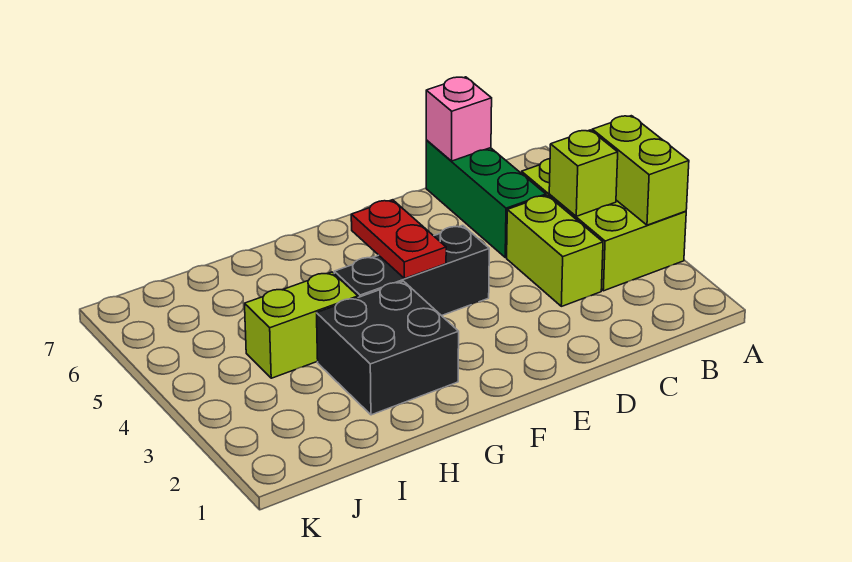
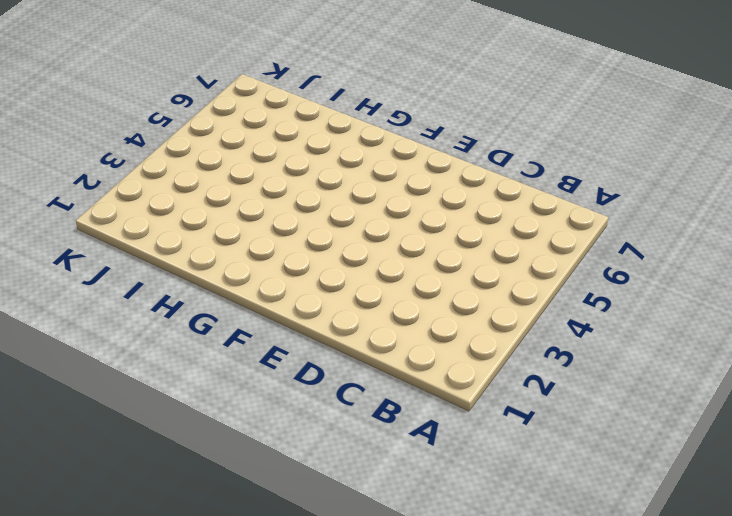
none -> lime brick A3:B5 level 1
none -> lime brick C3:C4 level 1

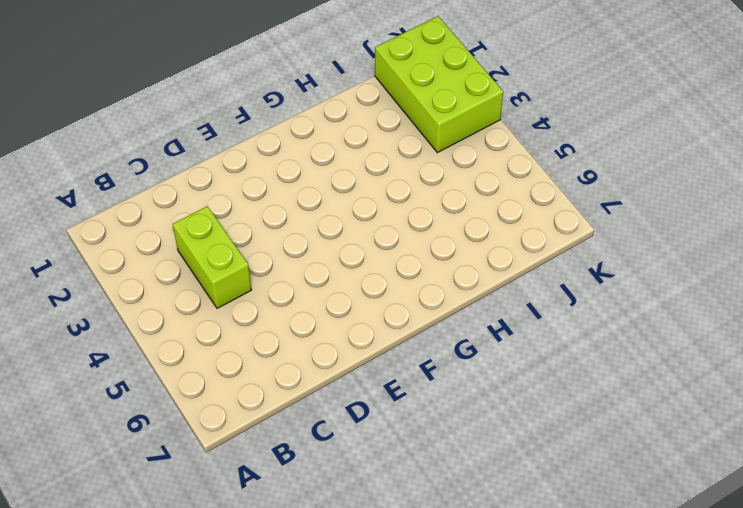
lime brick J1:K3 level 1 -> lime brick A3:B5 level 1
none -> green brick C5:C7 level 1
none -> black brick E4:G4 level 1

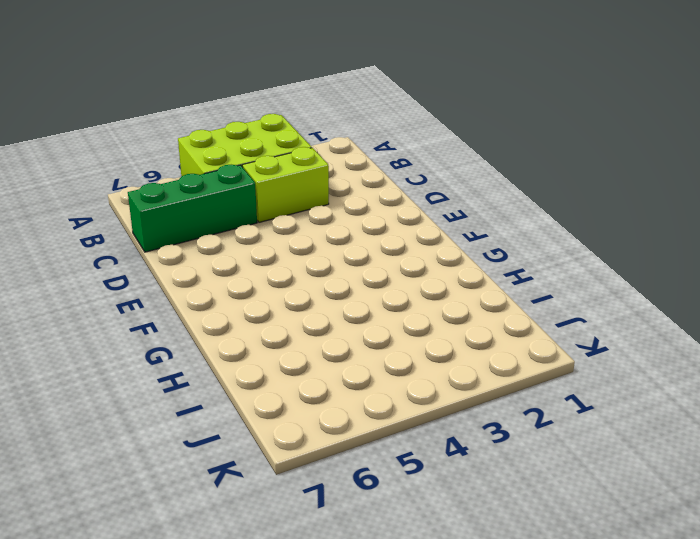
none -> black brick E4:G4 level 1
none -> black brick G2:H3 level 1

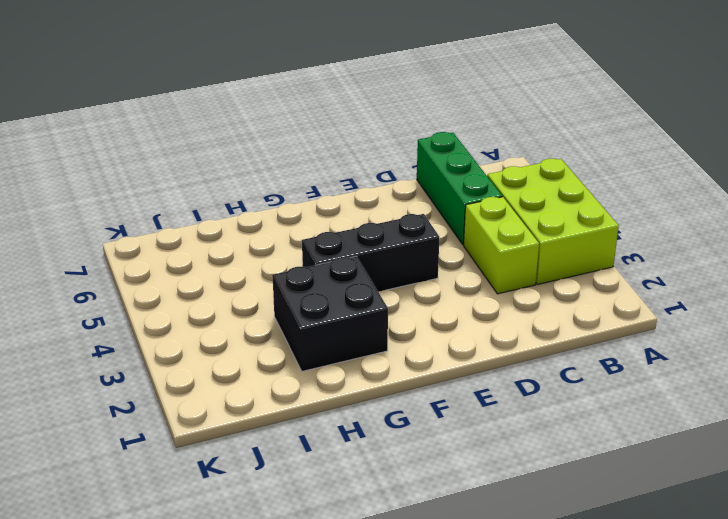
none -> lime brick H4:I4 level 1
none -> lime brick A3:A4 level 2

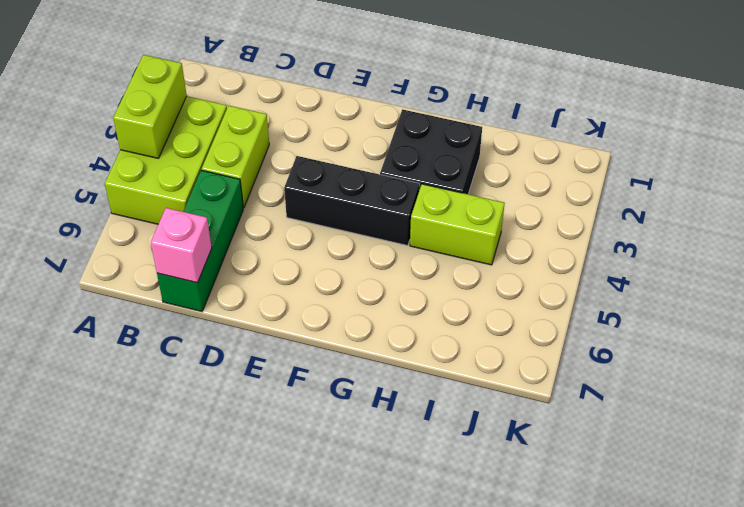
none -> lime brick B4 level 2
none -> red plate F4:F5 level 2

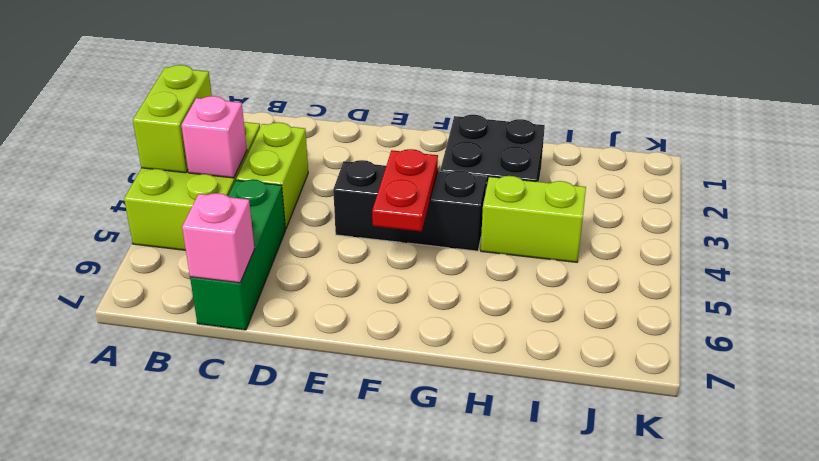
pink brick B4 level 2 -> lime brick B4 level 2

